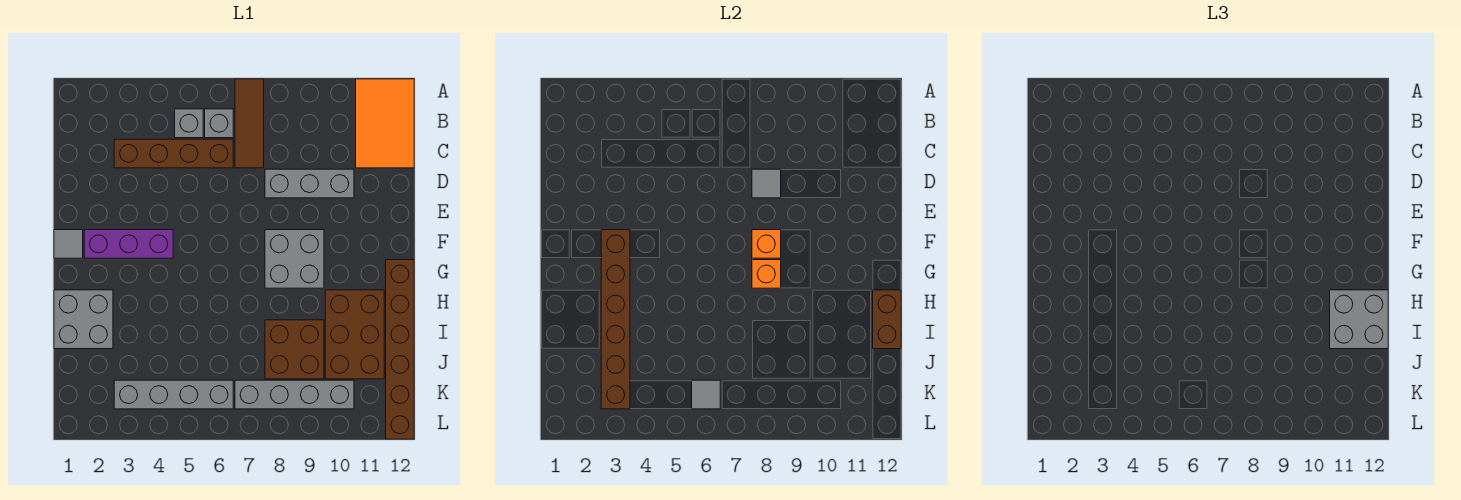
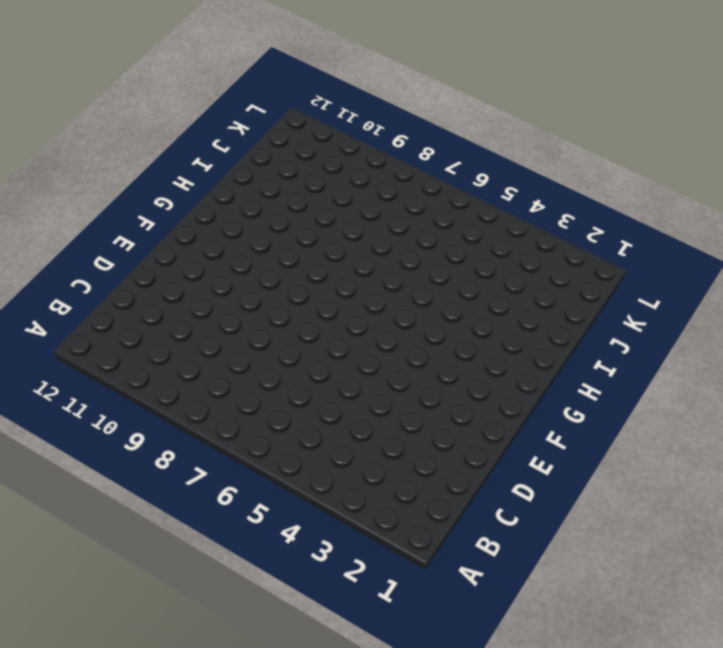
none -> brown tile A7:C7 level 1
none -> orange tile A11:C12 level 1
none -> grey brick B5 level 1

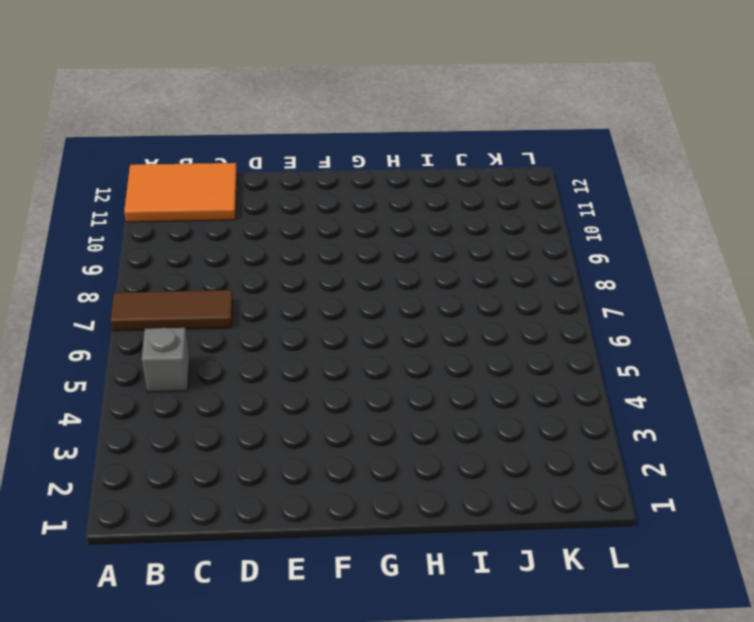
none -> grey brick B6 level 1
none -> brown brick C3:C6 level 1
none -> grey brick D8:D10 level 1

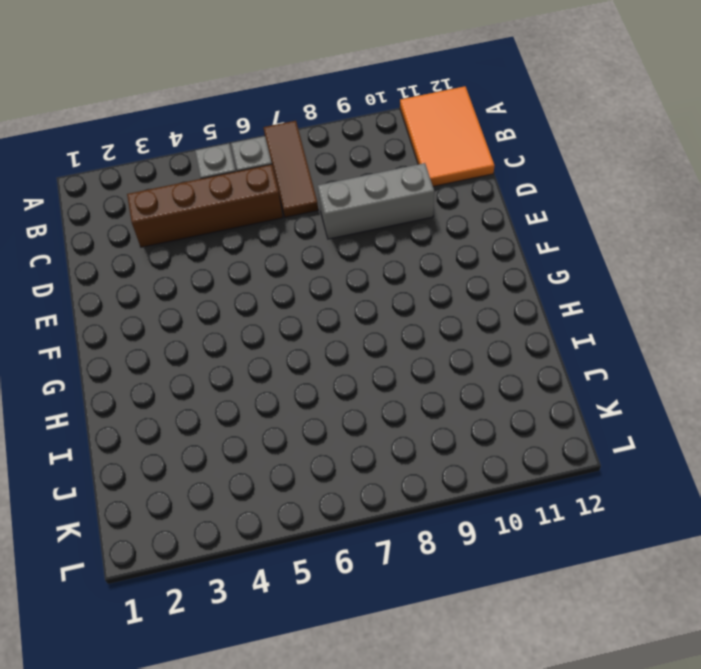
none -> grey tile F1 level 1
none -> purple brick F2:F4 level 1
none -> grey brick F8:G9 level 1

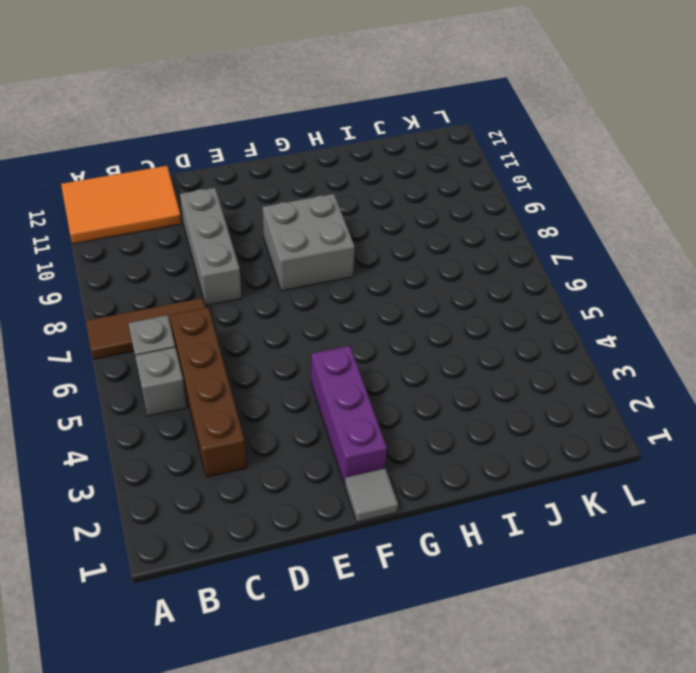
none -> brown brick G12:L12 level 1
none -> grey brick H1:I2 level 1
none -> brown brick H10:J11 level 1

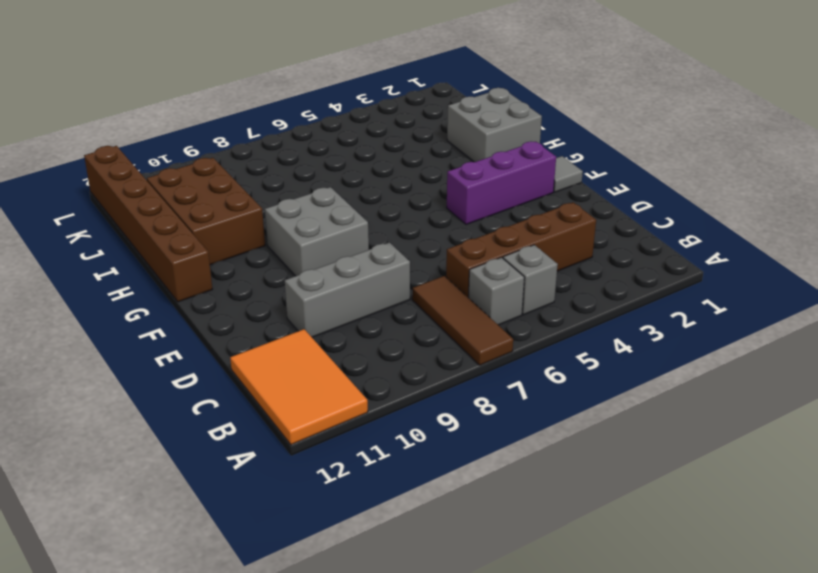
none -> brown brick I8:J9 level 1
none -> grey brick K3:K6 level 1
none -> grey brick K7:K10 level 1

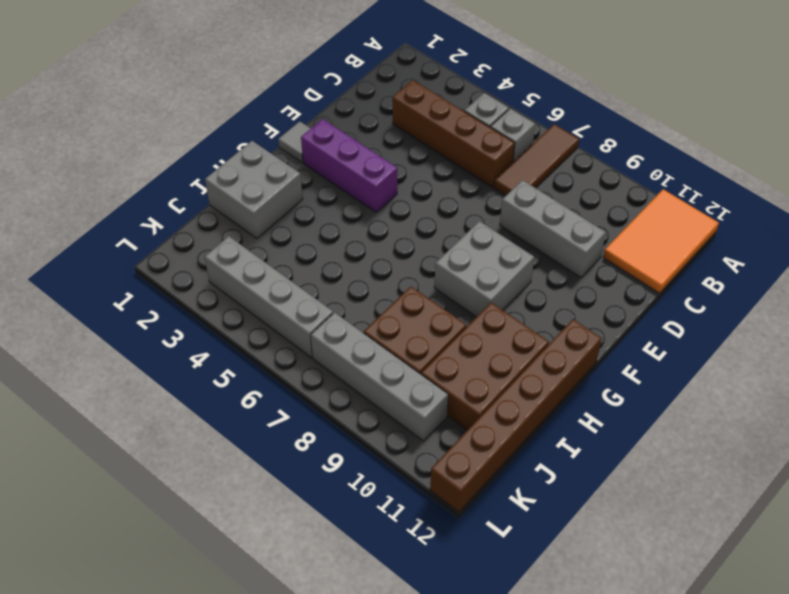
none -> grey tile D8 level 2
none -> brown brick F3:K3 level 2
none -> orange brick F8 level 2

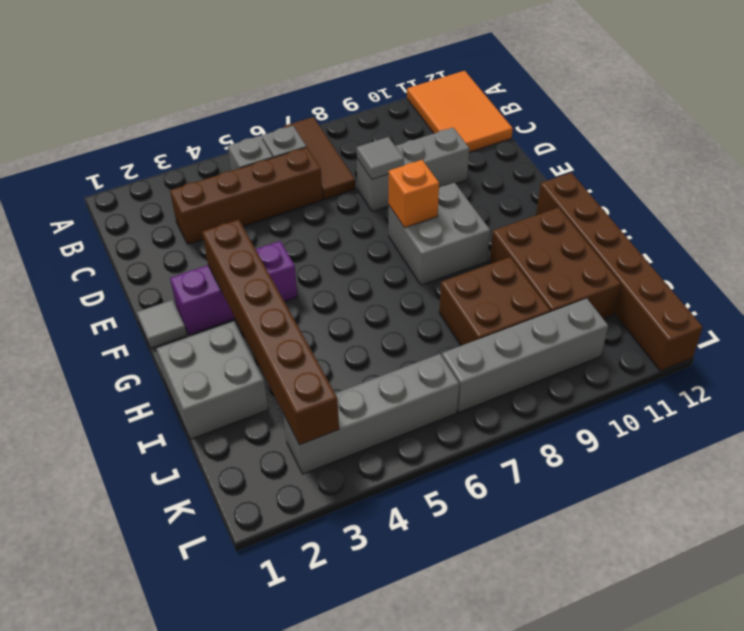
none -> orange brick G8 level 2
none -> brown brick H12:I12 level 2
none -> grey tile K6 level 2

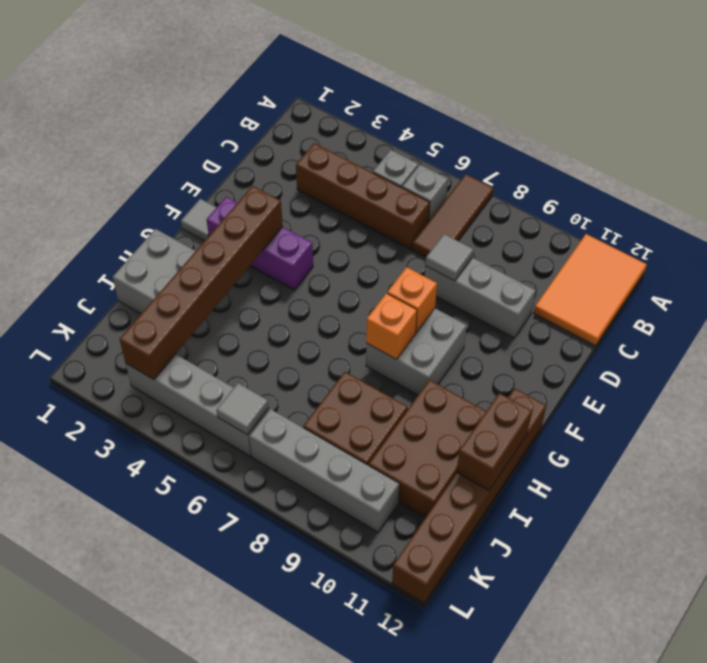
none -> grey brick H11:I12 level 3

